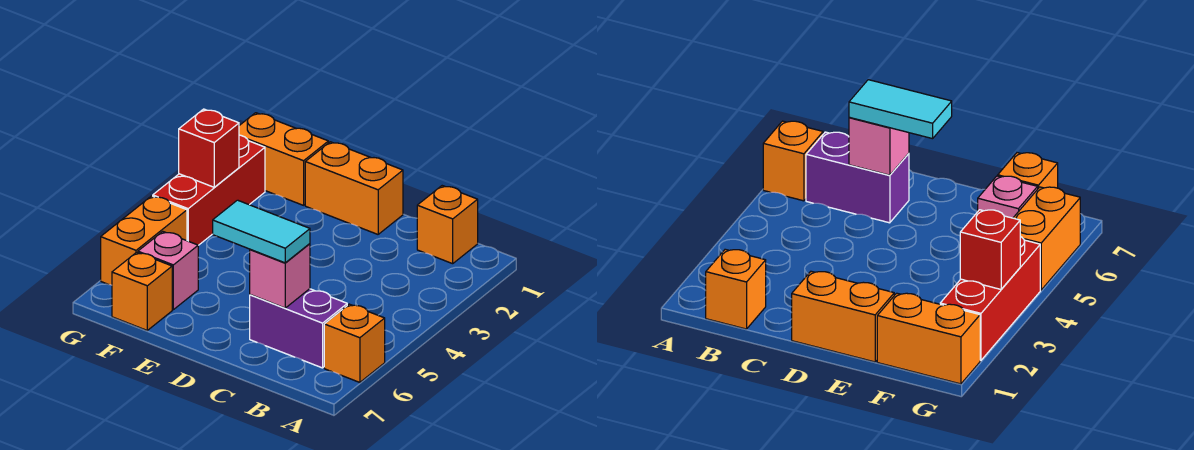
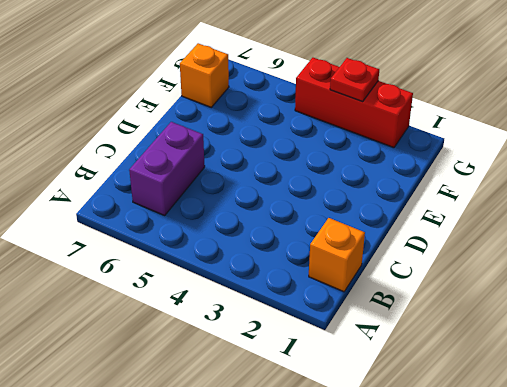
red plate G3 level 2 -> red brick G3 level 2
none -> orange brick A6 level 1
none -> orange brick D1:E1 level 1
none -> orange brick F1:G1 level 1

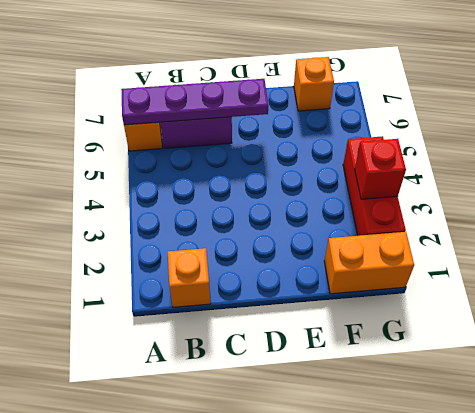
purple plate A6:D6 level 2 -> pink brick C6 level 2
none -> orange brick D1:E1 level 1
none -> pink brick F6 level 1
none -> orange brick G5:G6 level 1

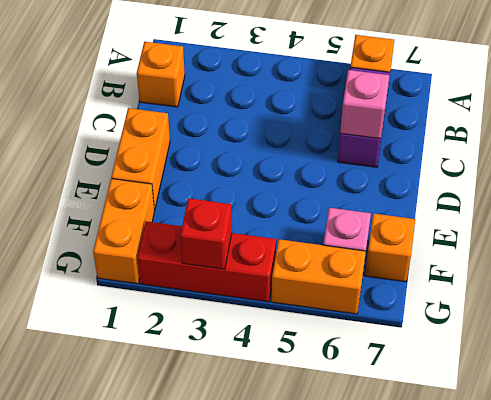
none -> cyan tile C6:D6 level 3

